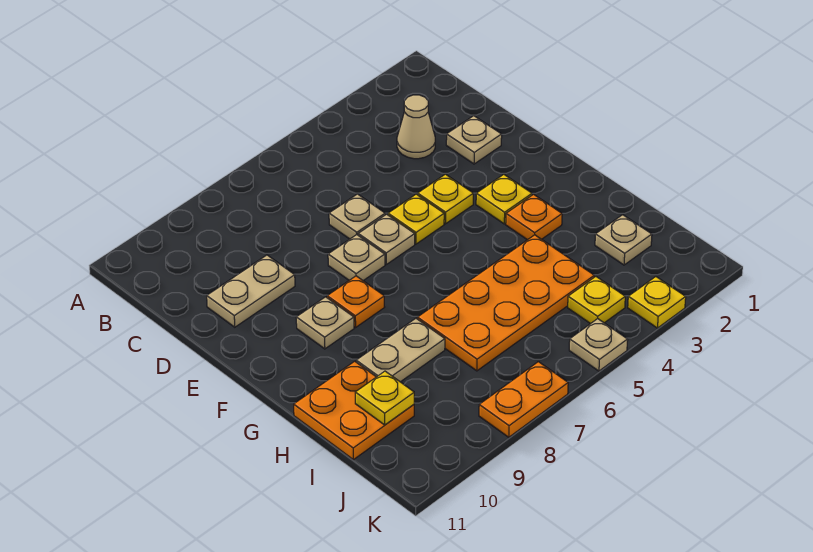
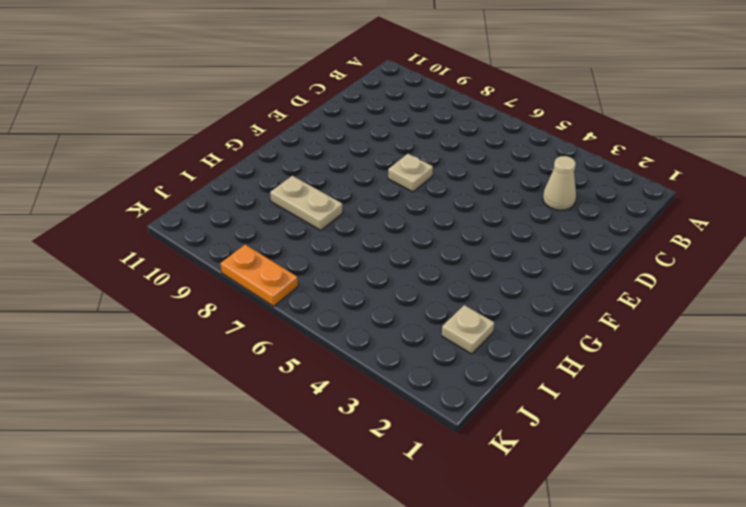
none -> tan plate D2 level 1
none -> tan plate D6 level 1
none -> tan plate D9:D10 level 1

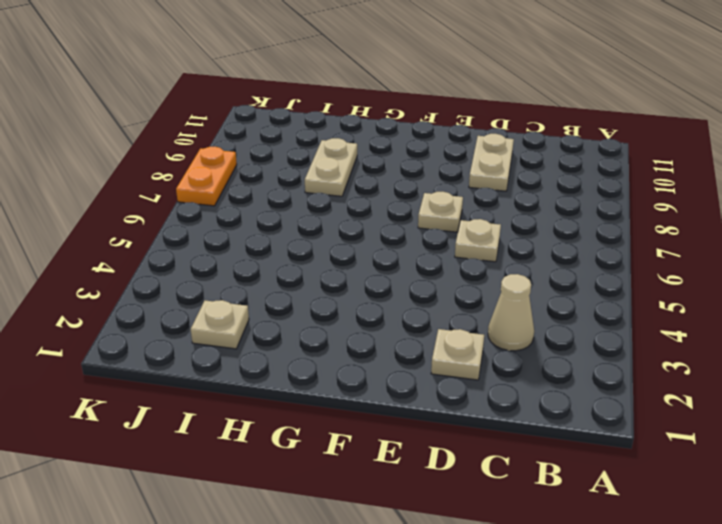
none -> yellow plate E4 level 1
none -> yellow plate E5 level 1
none -> tan plate E6 level 1

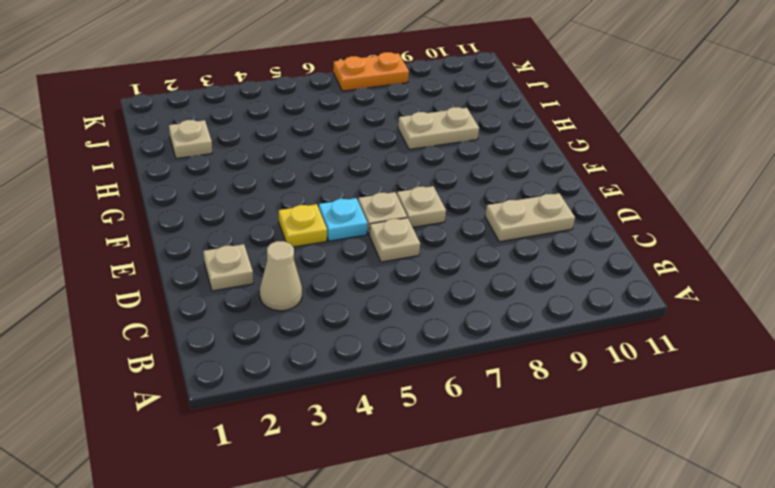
cyan plate E5 level 1 -> yellow plate E5 level 1
none -> yellow plate F3 level 1
none -> orange plate F8 level 1
none -> tan plate F9 level 1

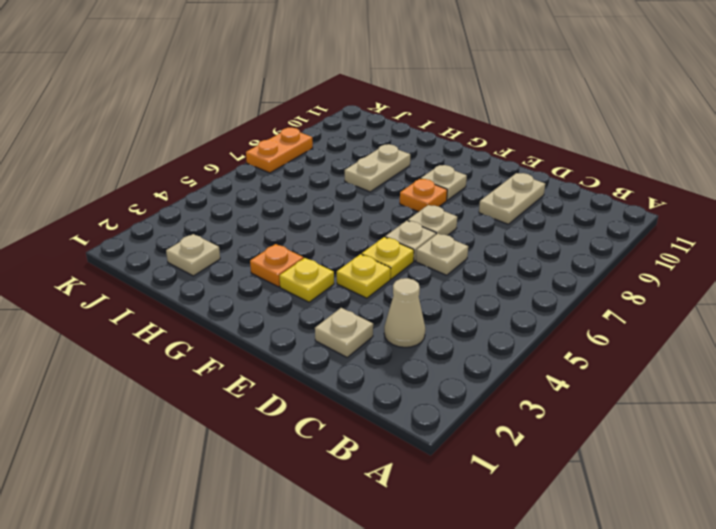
none -> orange plate H4:I7 level 1
none -> orange plate H10:I11 level 1
none -> yellow plate J4 level 1

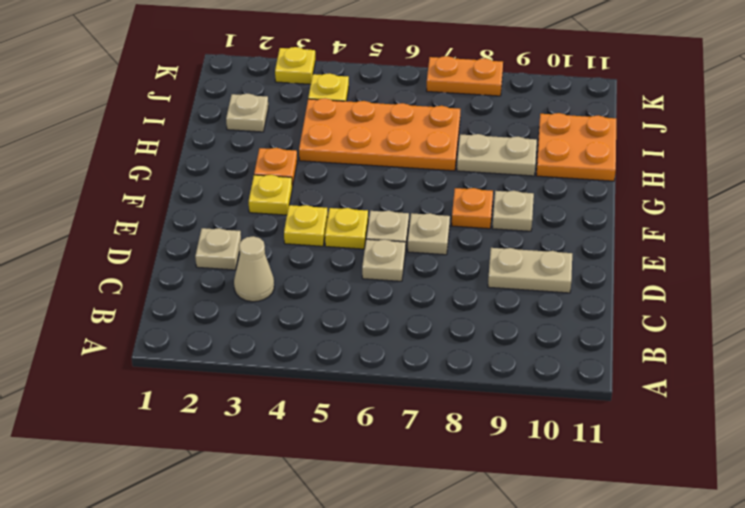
none -> tan plate K5 level 1
none -> yellow plate I10 level 2

